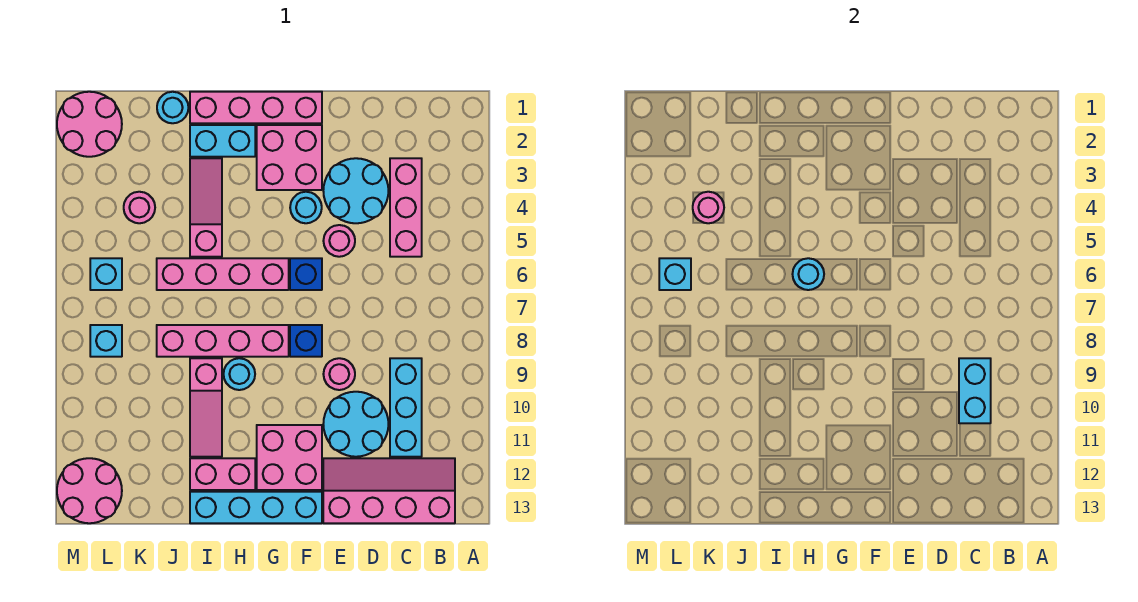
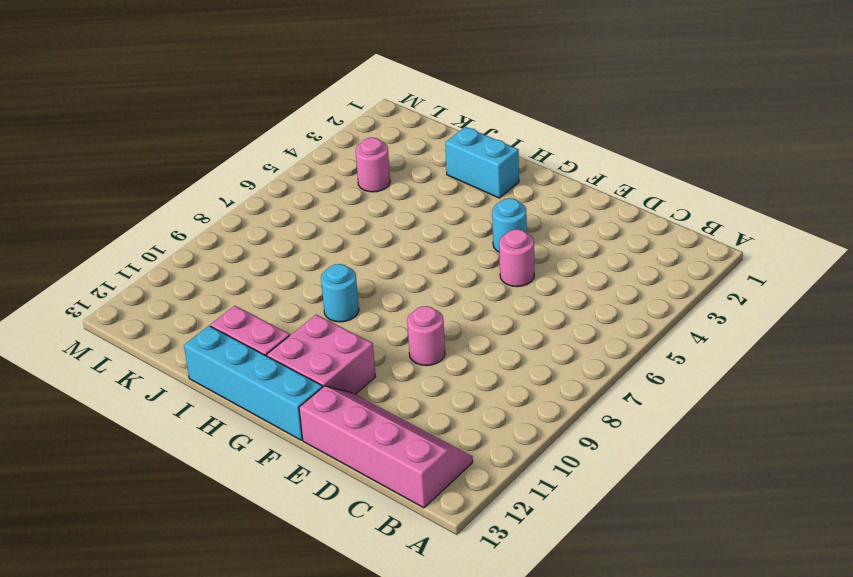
none -> pink brick C3:C5 level 1
none -> cyan brick C9:C11 level 1
none -> cyan round brick D3:E4 level 1
none -> cyan round brick D10:E11 level 1

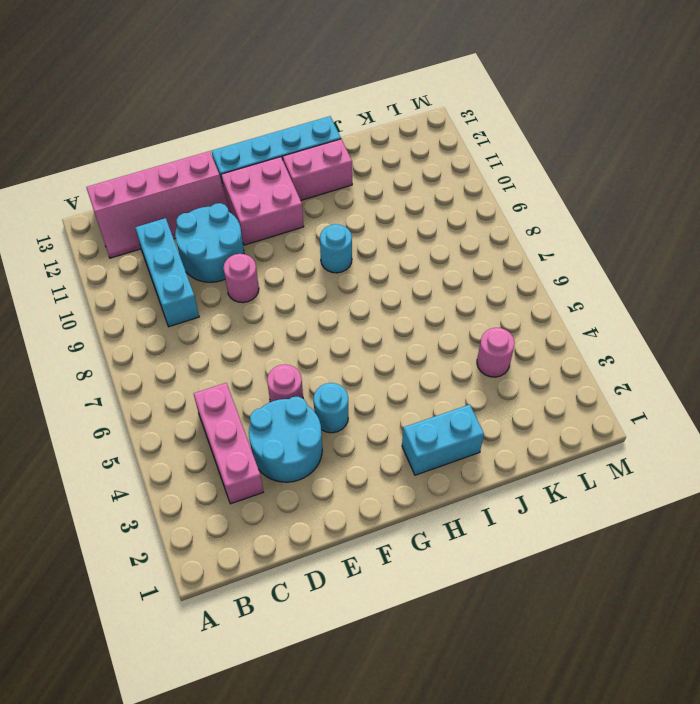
none -> pink brick F1:I1 level 1
none -> pink brick F2:G3 level 1
none -> blue brick F6 level 1
none -> blue brick F8 level 1

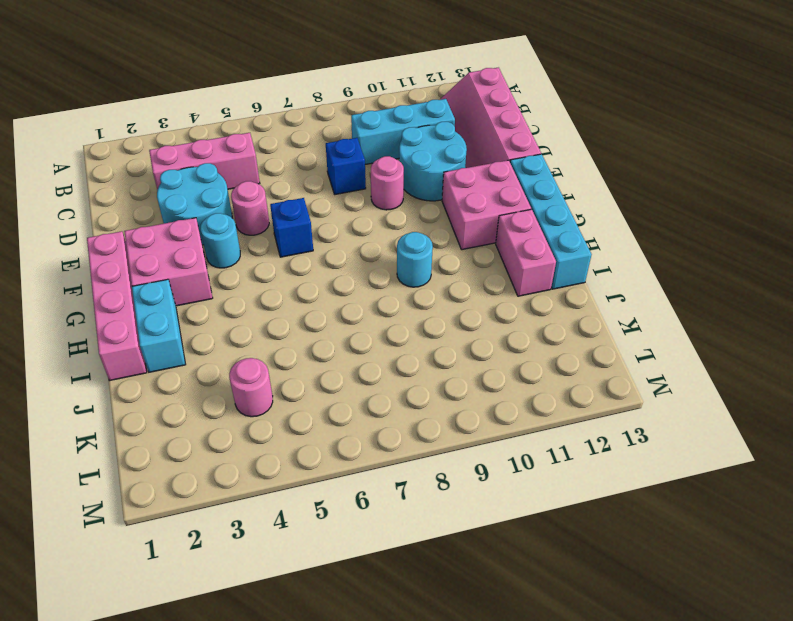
blue brick D8 level 1 -> blue brick F8 level 1
none -> pink brick G6:J6 level 1
none -> pink brick G8:J8 level 1
none -> pink slope I3:I5 level 1 top 5
none -> pink slope I9:I11 level 1 top 9

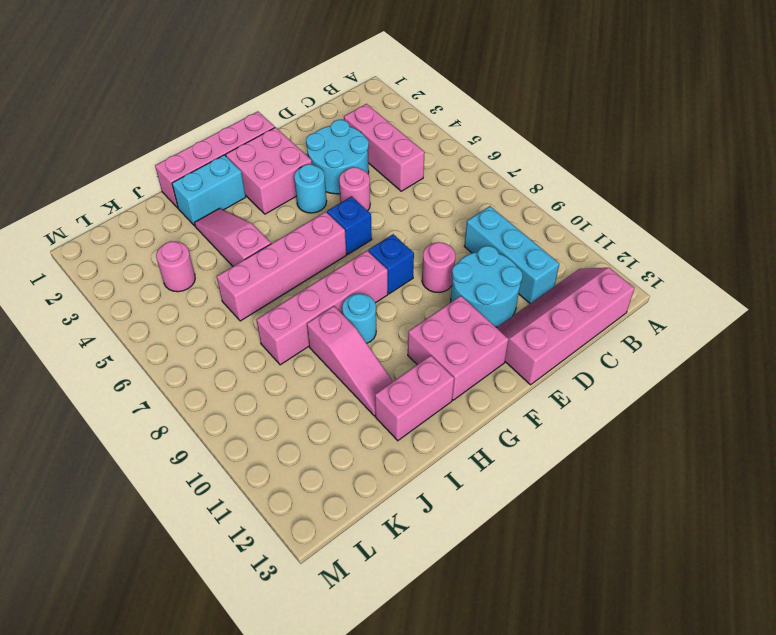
none -> cyan brick F13:I13 level 1
none -> cyan round brick J1 level 1
none -> pink round brick L1:M2 level 1
none -> cyan brick L6 level 1

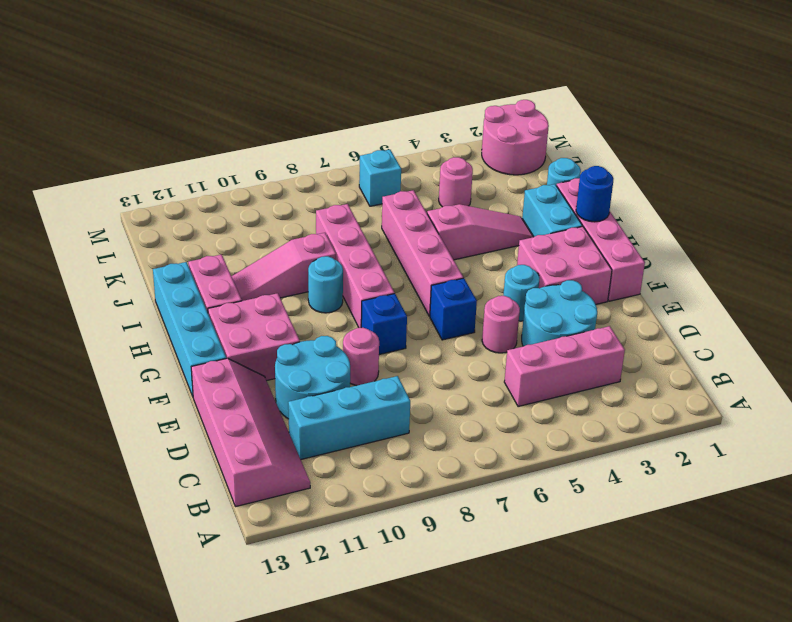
blue round brick H1 level 2 -> none
none -> cyan brick L8 level 1
none -> pink round brick L12:M13 level 1
none -> cyan brick C9:C10 level 2
none -> cyan round brick H6 level 2

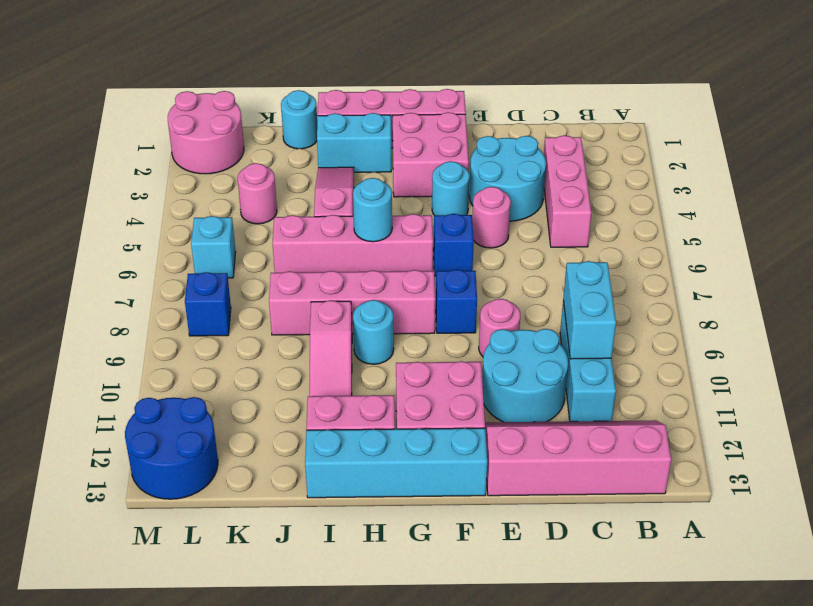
blue brick L8 level 1 -> cyan brick L8 level 1
blue round brick L12:M13 level 1 -> pink round brick L12:M13 level 1
none -> pink round brick K4 level 2
none -> cyan brick L6 level 2

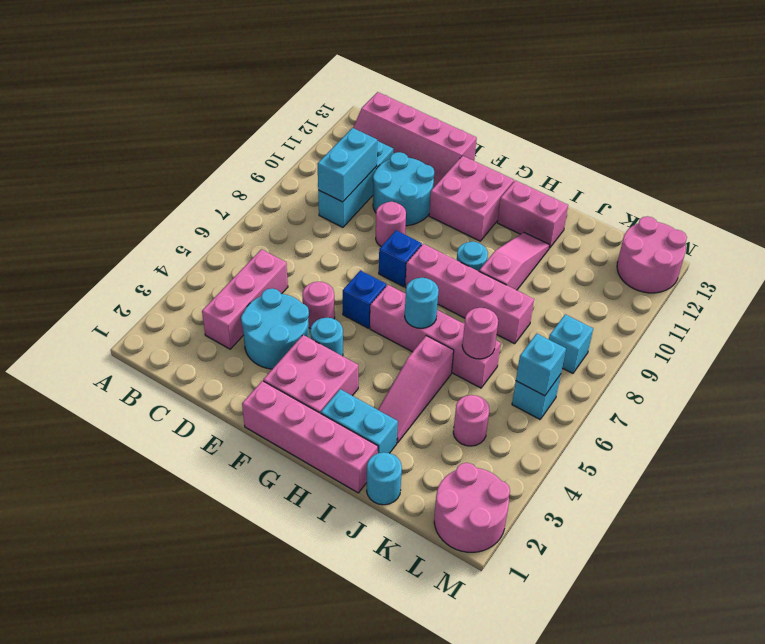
pink round brick J6 level 2 -> pink round brick K4 level 2
none -> cyan brick F13:I13 level 1

